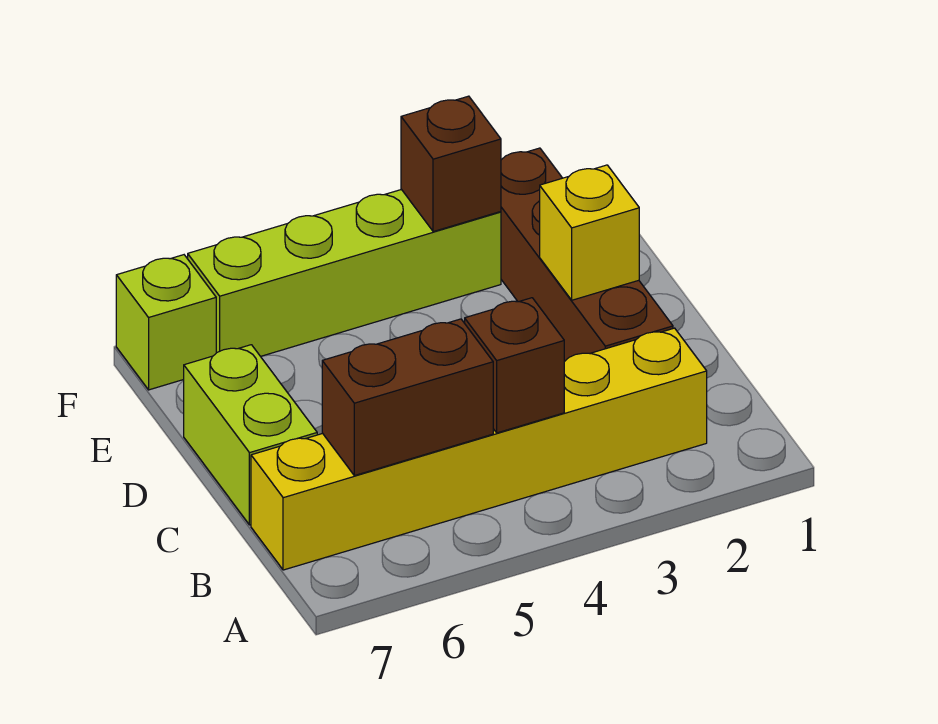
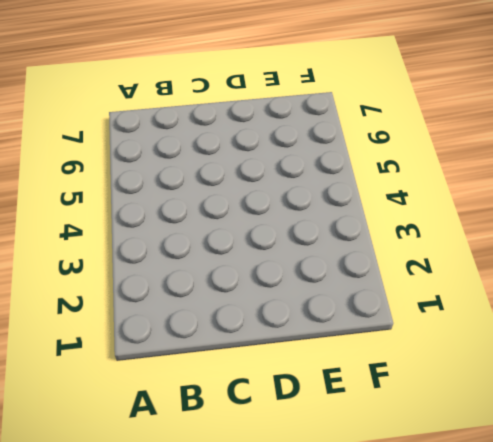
none -> yellow brick B2:B7 level 1
none -> brown brick C2:F2 level 1

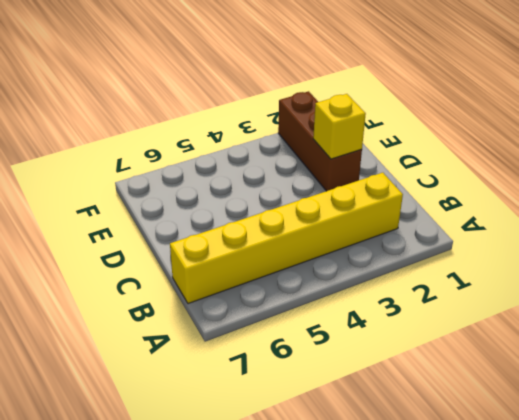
brown brick D2:F2 level 1 -> brown brick C2:F2 level 1
none -> lime brick C7:D7 level 1
none -> lime brick F3:F6 level 1

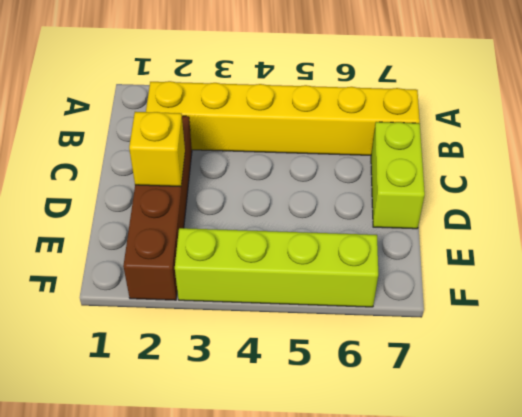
none -> lime brick F7 level 1
none -> brown brick B4 level 2

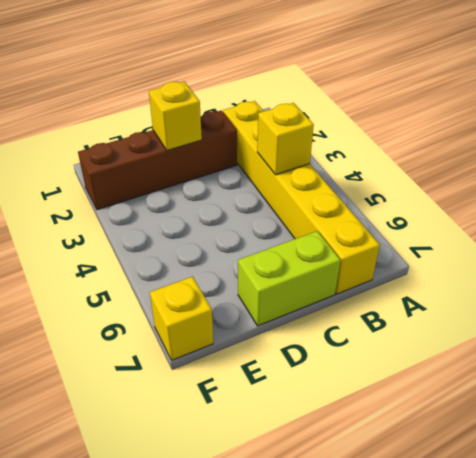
yellow brick B4 level 2 -> brown brick B4 level 2
yellow brick F7 level 1 -> lime brick F7 level 1
none -> lime brick F3:F6 level 1
none -> brown brick B5:B6 level 2

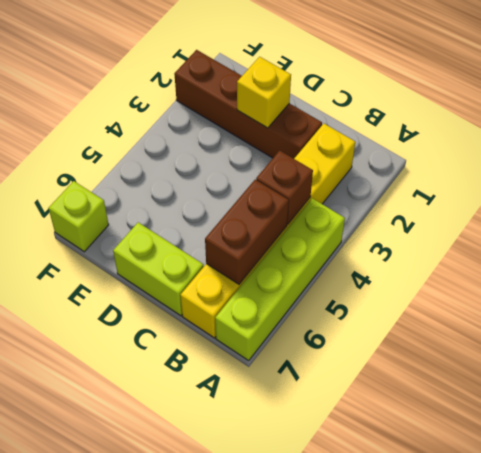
lime brick A4:A7 level 1 -> lime brick F3:F6 level 1
none -> brown brick F3 level 2

